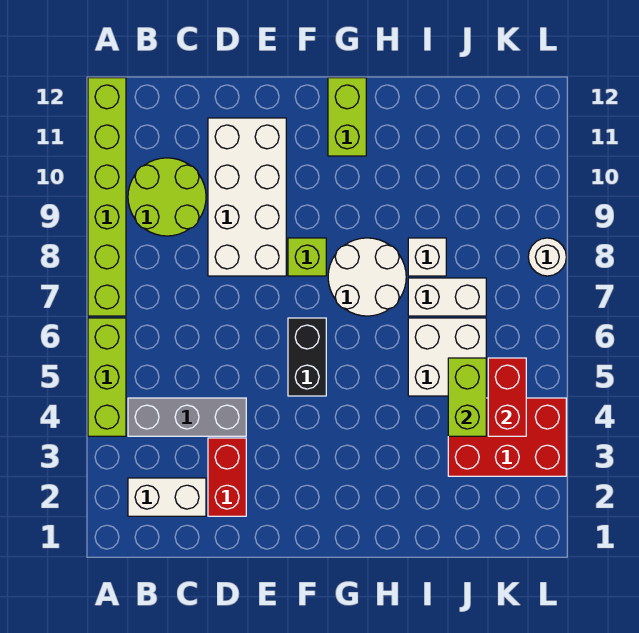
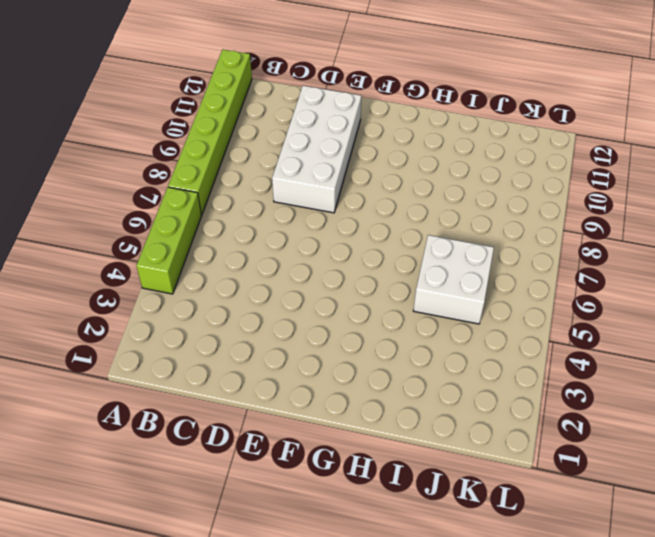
none -> white brick B2:C2 level 1
none -> grey brick B4:D4 level 1
none -> lime round brick B9:C10 level 1

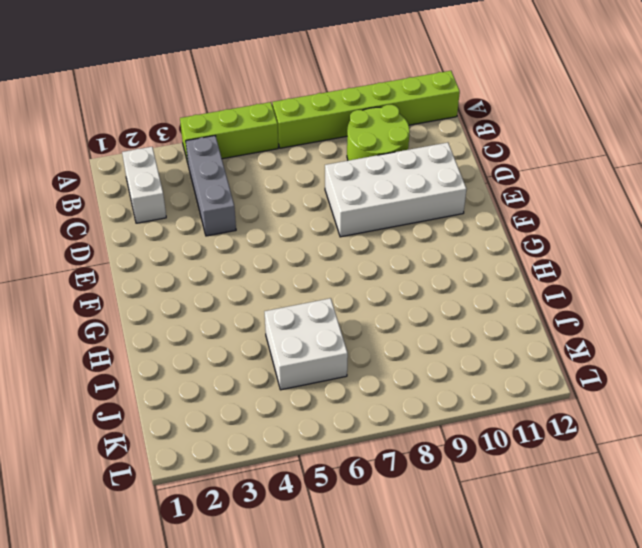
none -> red brick D2:D3 level 1
none -> black brick F5:F6 level 1
none -> lime brick F8 level 1

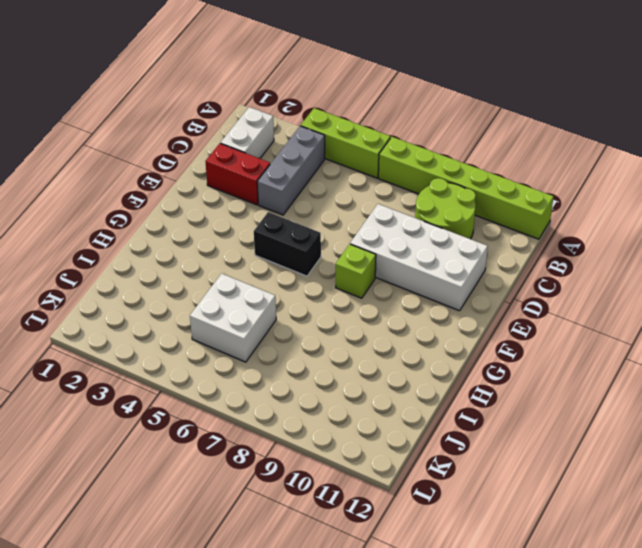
none -> white round brick G7:H8 level 1
none -> lime brick G11:G12 level 1
none -> white brick I7:J7 level 1

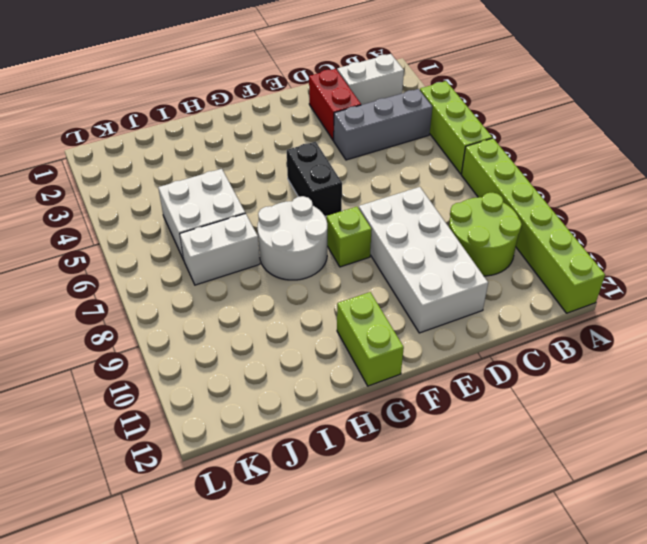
none -> white brick I8 level 1
none -> red brick J3:L4 level 1
none -> white round brick L8 level 1

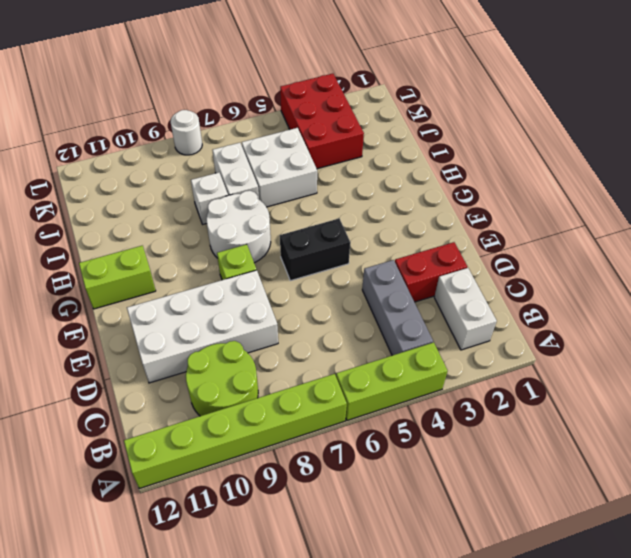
none -> lime brick J4:J5 level 2
none -> red brick K4:K5 level 2

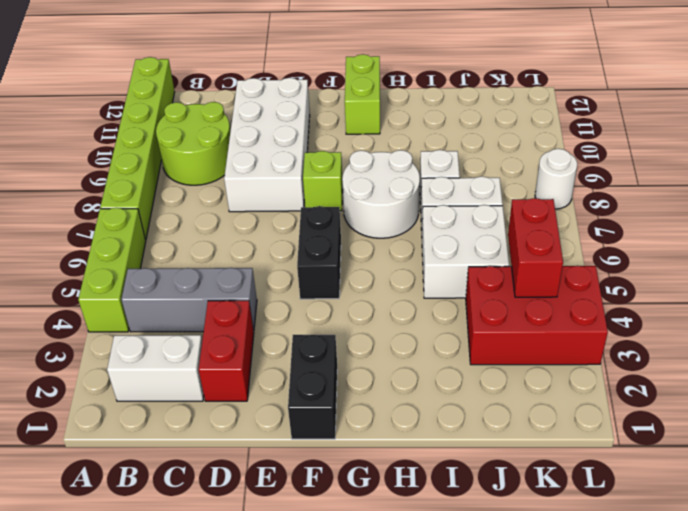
black brick F1:F2 level 1 -> none
none -> lime brick J4:J5 level 2

